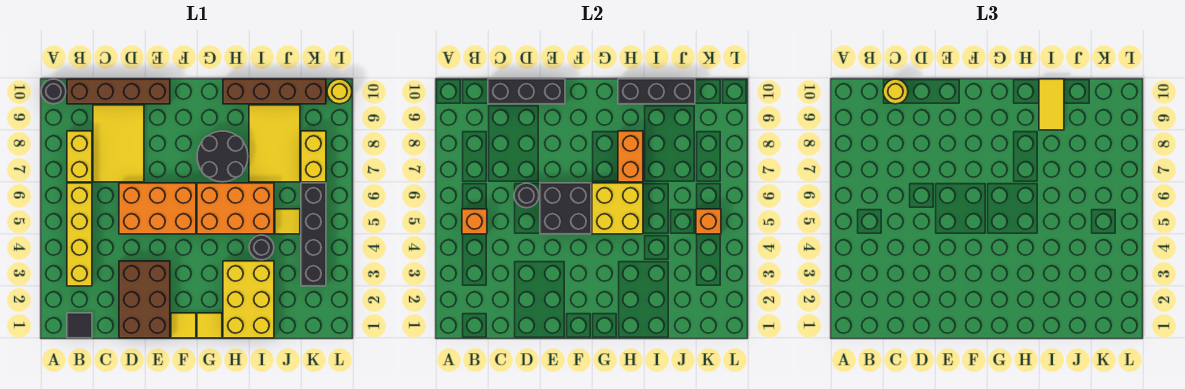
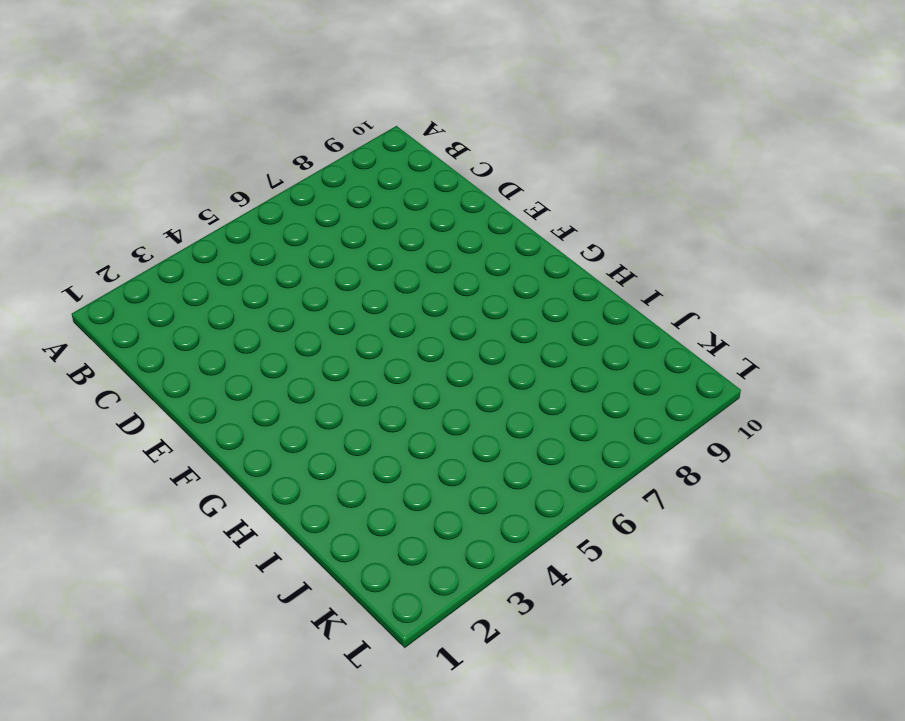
none -> black round brick A10 level 1
none -> black tile B1 level 1
none -> yellow brick B3:B6 level 1
none -> yellow brick B7:B8 level 1

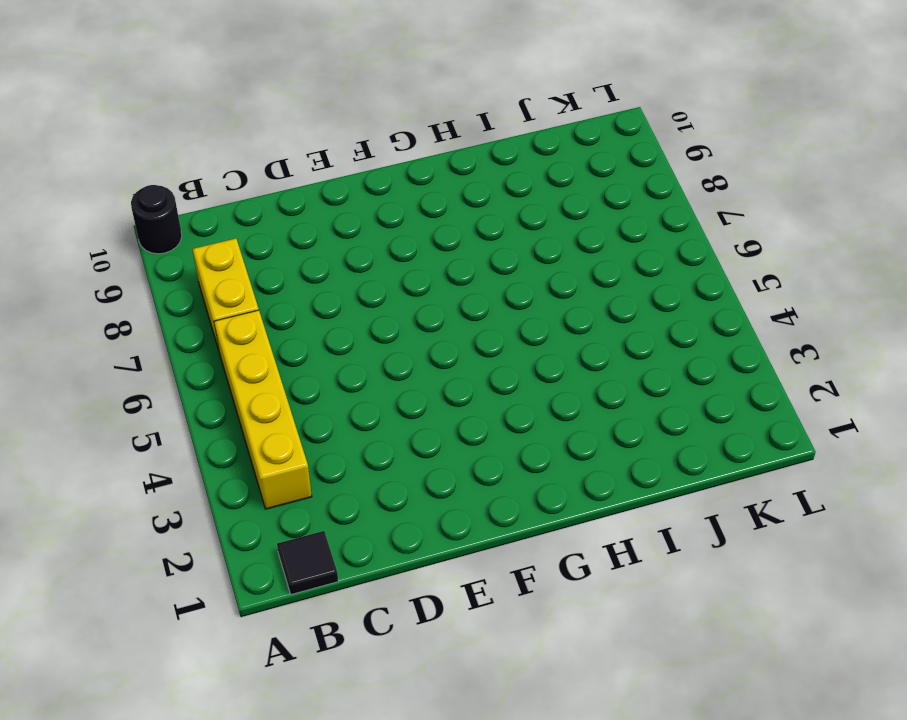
none -> brown brick B10:E10 level 1
none -> yellow tile C7:D9 level 1
none -> brown brick D1:E3 level 1
none -> orange brick D5:F6 level 1

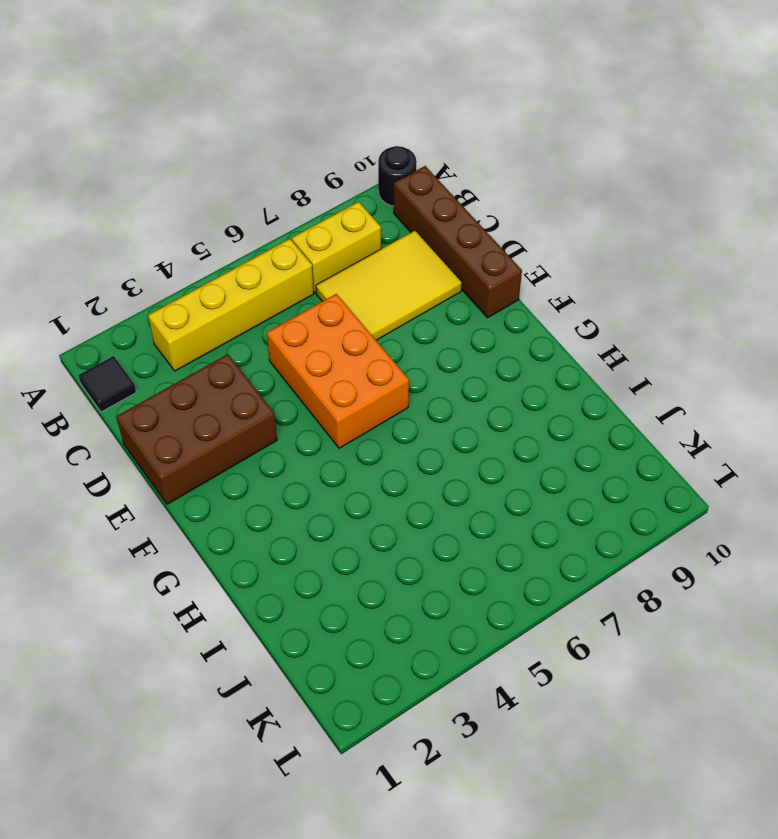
none -> yellow tile F1 level 1
none -> yellow tile G1 level 1
none -> orange brick G5:I6 level 1
none -> black round brick G7:H8 level 1

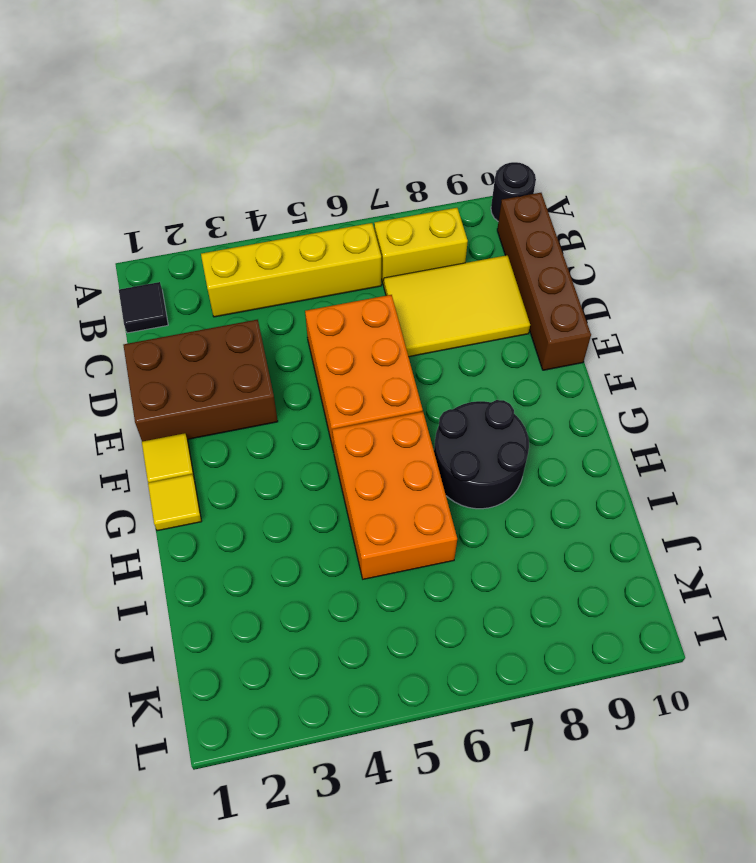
none -> yellow brick H1:I3 level 1
none -> brown brick H10:K10 level 1
none -> black round brick I4 level 1
none -> yellow tile I7:J9 level 1

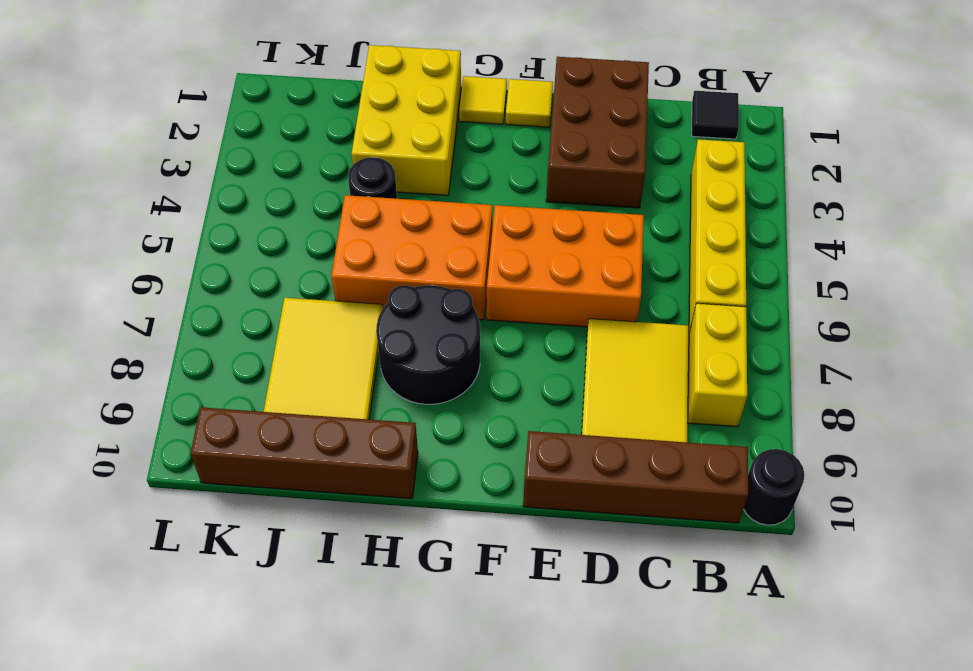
none -> yellow tile J5 level 1
none -> black brick K3:K6 level 1
none -> yellow brick K7:K8 level 1
none -> yellow round brick L10 level 1

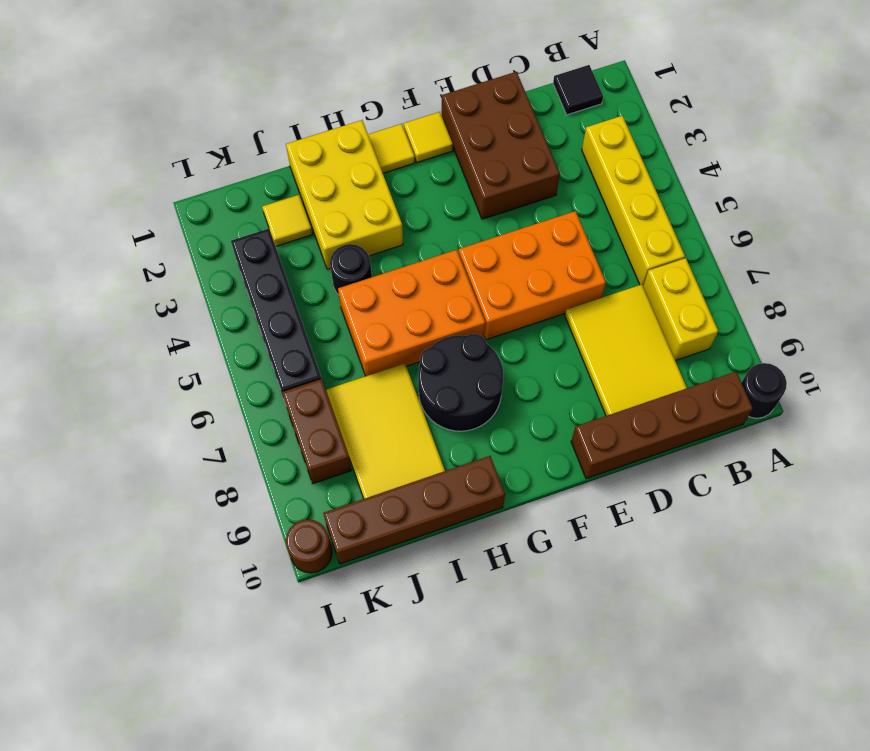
yellow tile J2 level 1 -> yellow tile J5 level 1
brown brick K7:K8 level 1 -> yellow brick K7:K8 level 1
brown round brick L10 level 1 -> yellow round brick L10 level 1
none -> orange brick B5 level 2
none -> black brick C10:E10 level 2
none -> black round brick D6 level 2
none -> black brick E5:F6 level 2

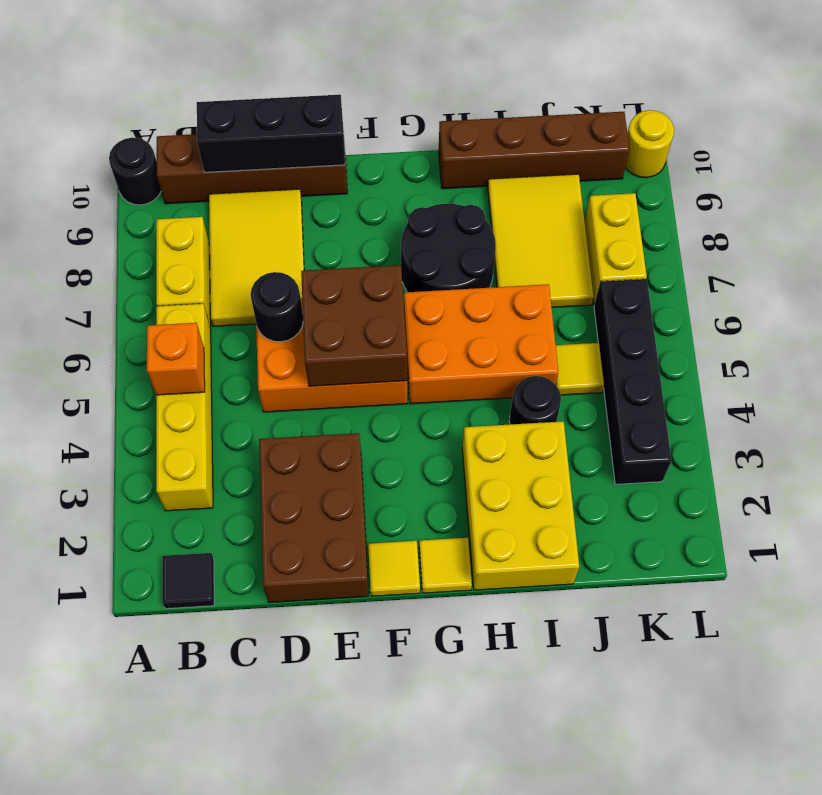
brown brick E5:F6 level 2 -> black brick E5:F6 level 2
none -> yellow brick G5:H6 level 2
none -> orange brick H7:H8 level 2
none -> black brick H10:J10 level 2
none -> orange brick K5 level 2

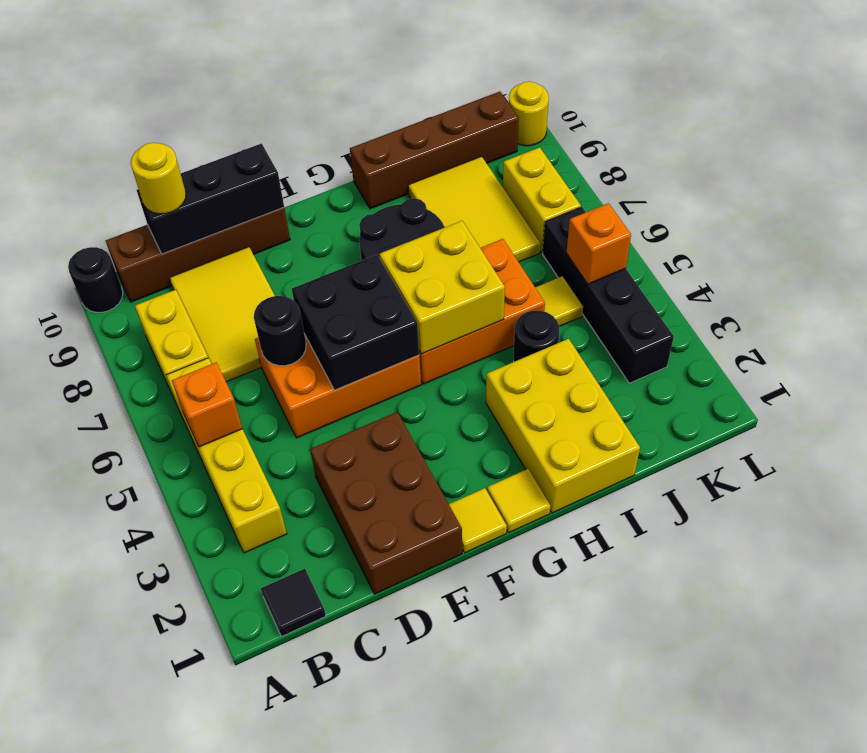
none -> orange brick H7:H8 level 2
none -> black brick H10:J10 level 2
none -> yellow tile I9:I10 level 3

